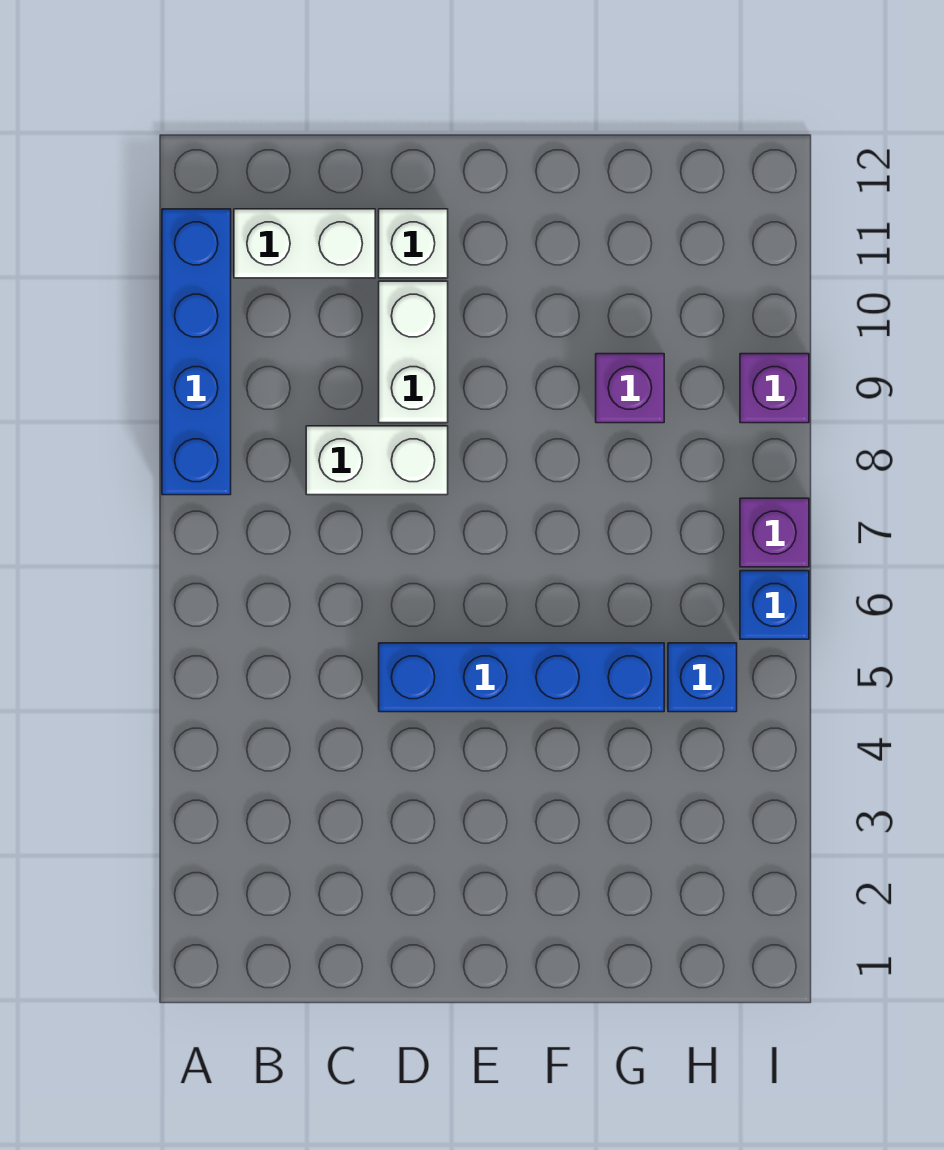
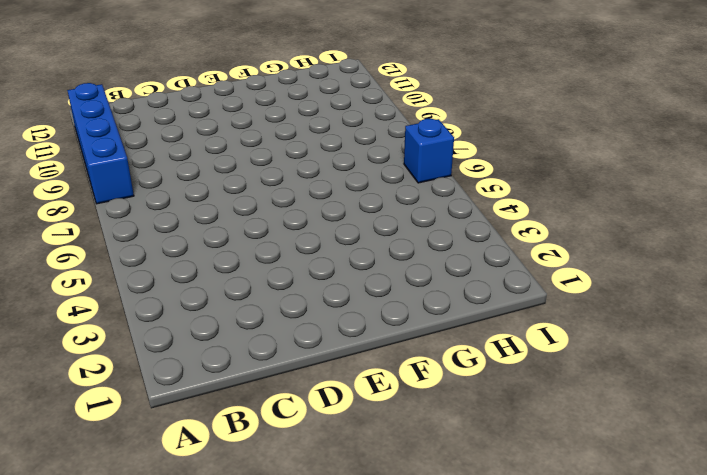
none -> white brick B11:C11 level 1
none -> white brick C8:D8 level 1

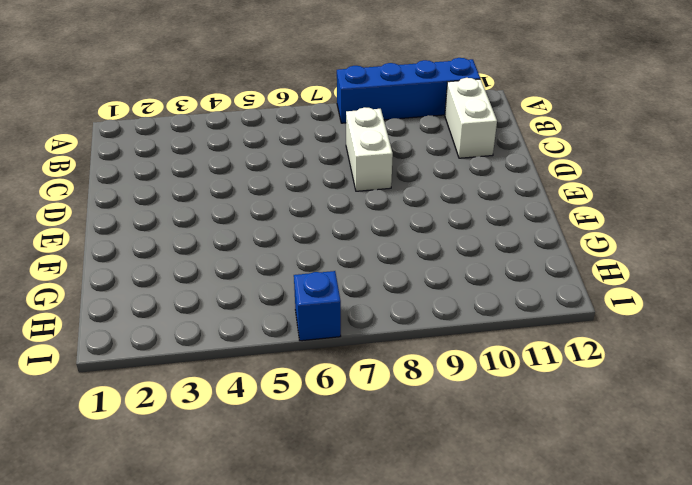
none -> blue brick D5:G5 level 1
none -> white brick D9:D10 level 1

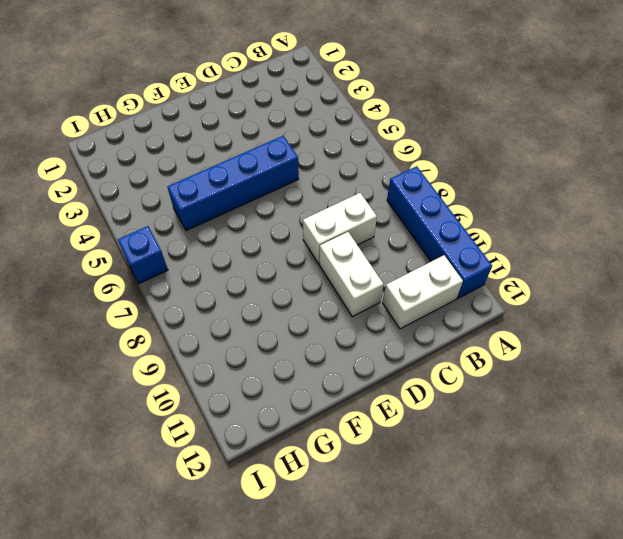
none -> white brick D11 level 1
none -> purple brick G9 level 1

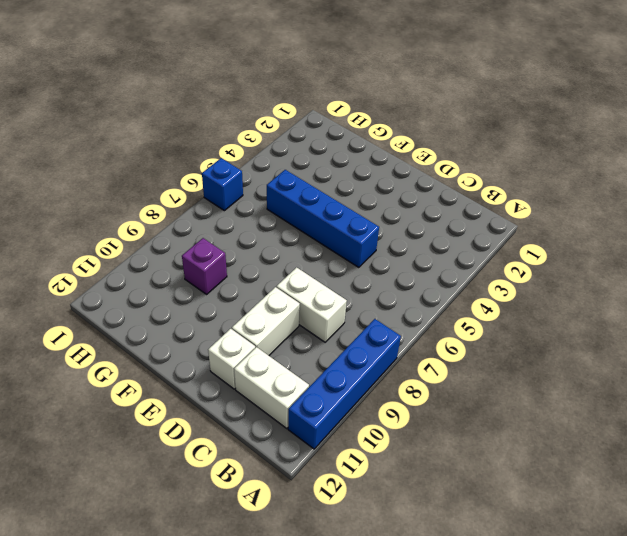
none -> blue brick H5 level 1
none -> purple brick I7 level 1

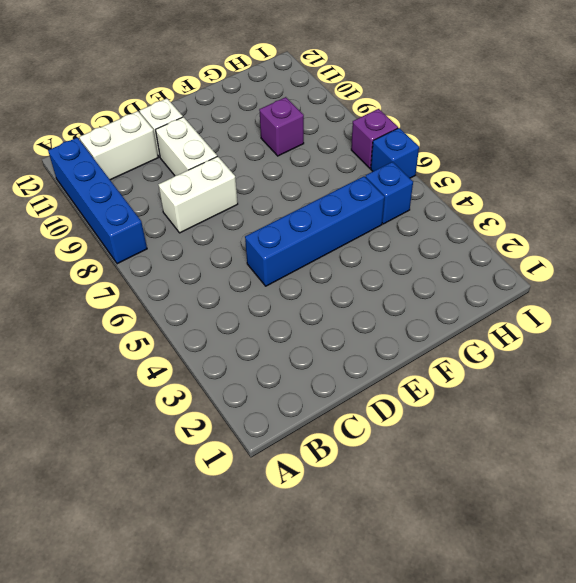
none -> purple brick I9 level 1

